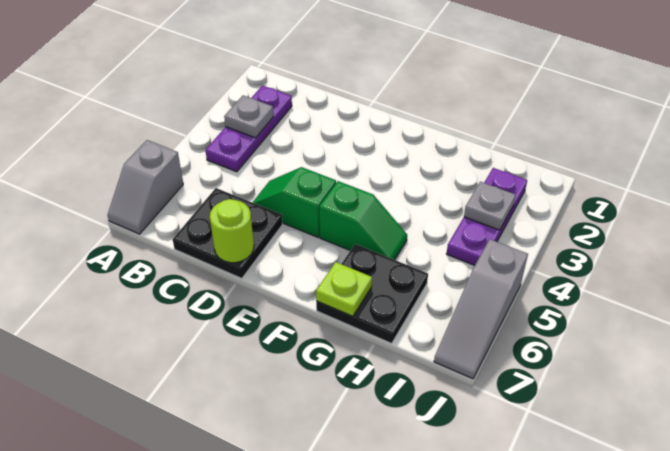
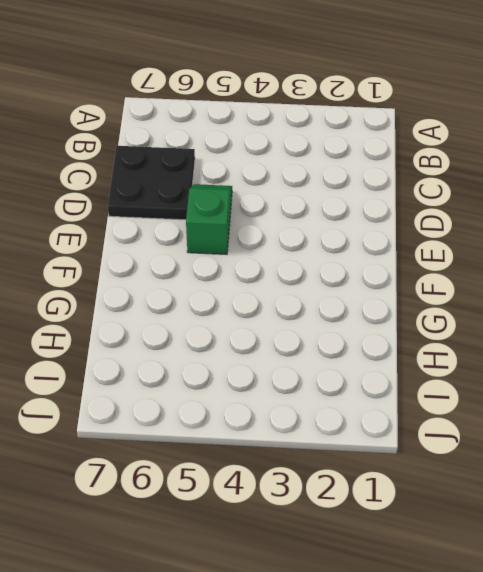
none -> grey slope A6:A7 level 1 top 6
none -> purple plate B2:B4 level 1
none -> green slope F5:G5 level 1 top F

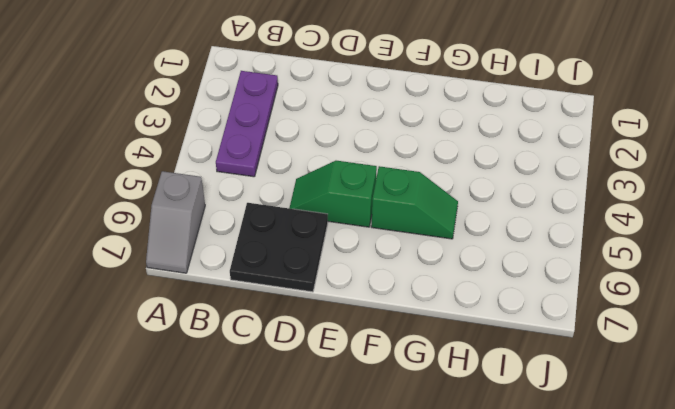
none -> black plate G6:H7 level 1
none -> purple plate I2:I4 level 1
none -> grey slope J5:J7 level 1 top 5

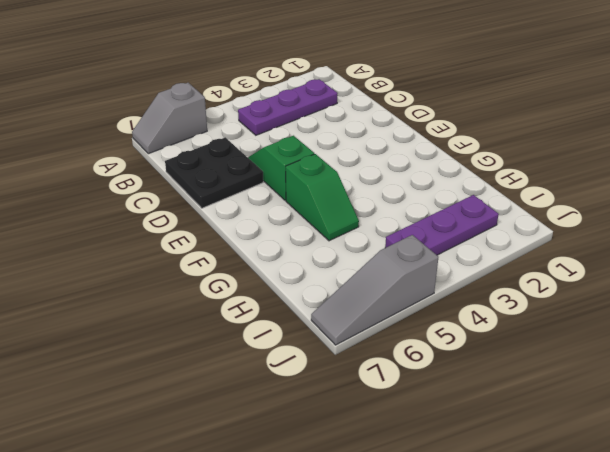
none -> black plate G6:H7 level 1
none -> grey plate B3 level 2
none -> lime round brick D7 level 2

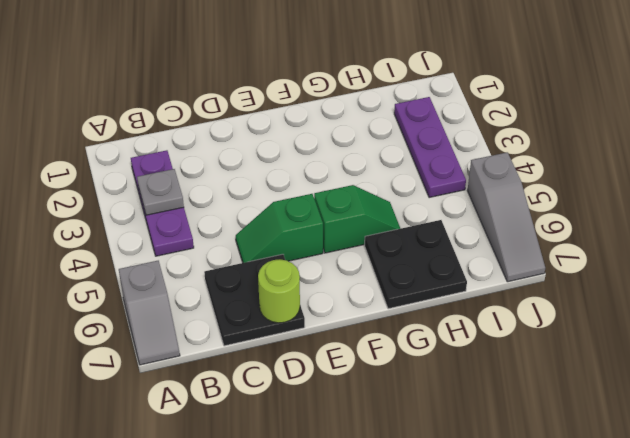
none -> lime plate G7 level 2
none -> grey plate I3 level 2

